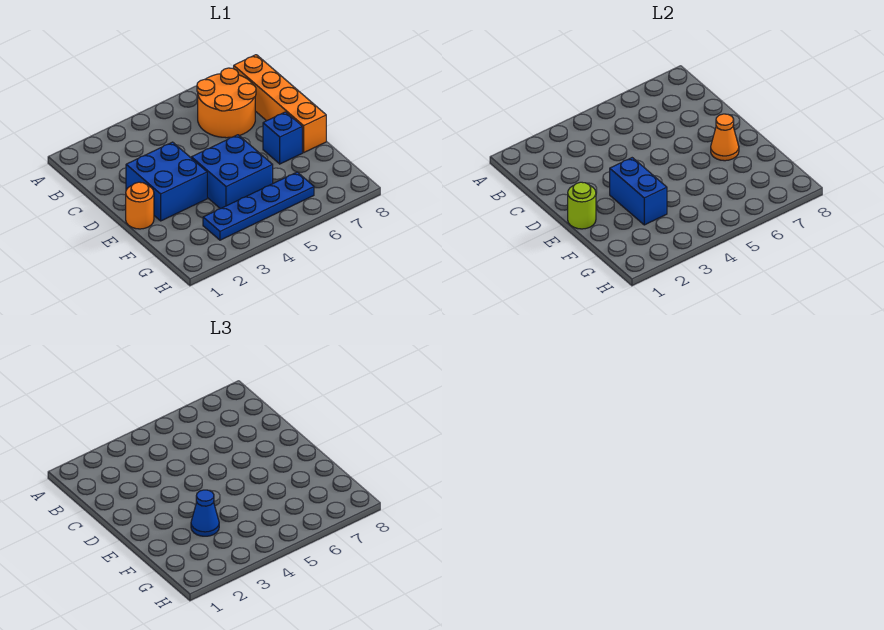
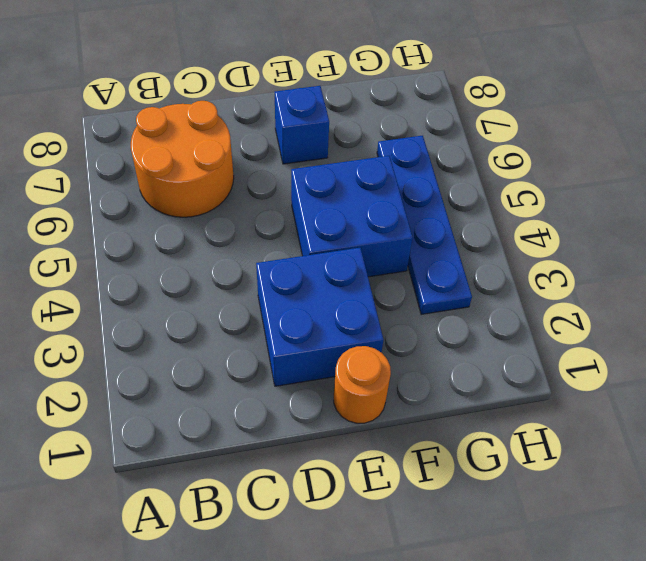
none -> orange brick B8:E8 level 1
none -> lime round brick E1 level 2

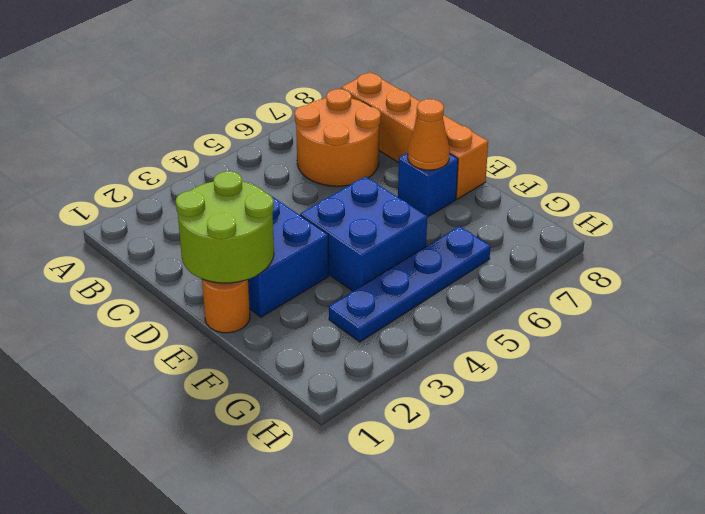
lime round brick D1:E2 level 2 -> lime round brick E1 level 2
none -> blue brick E3:F3 level 2
none -> blue cone F3 level 3

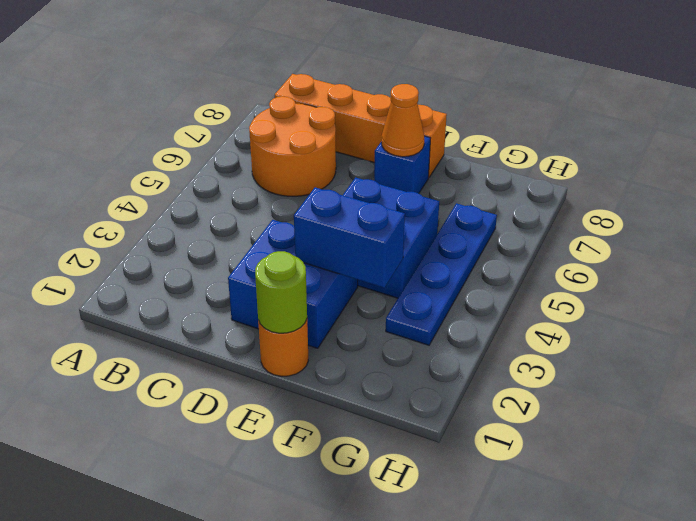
none -> blue cone F3 level 3

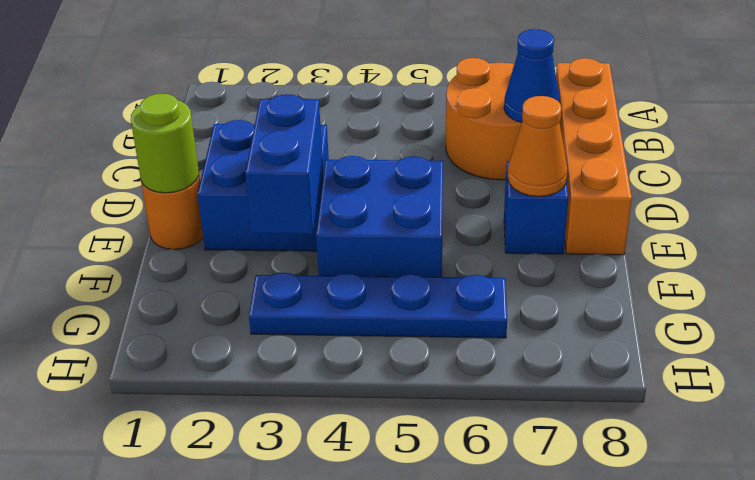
blue cone C7 level 2 -> blue cone F3 level 3

